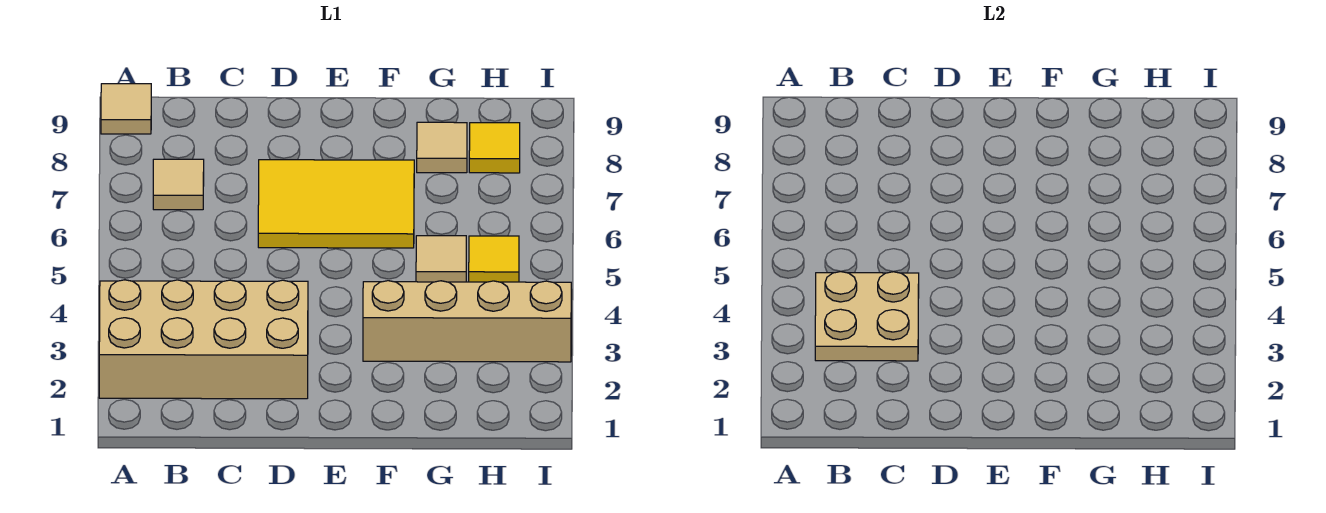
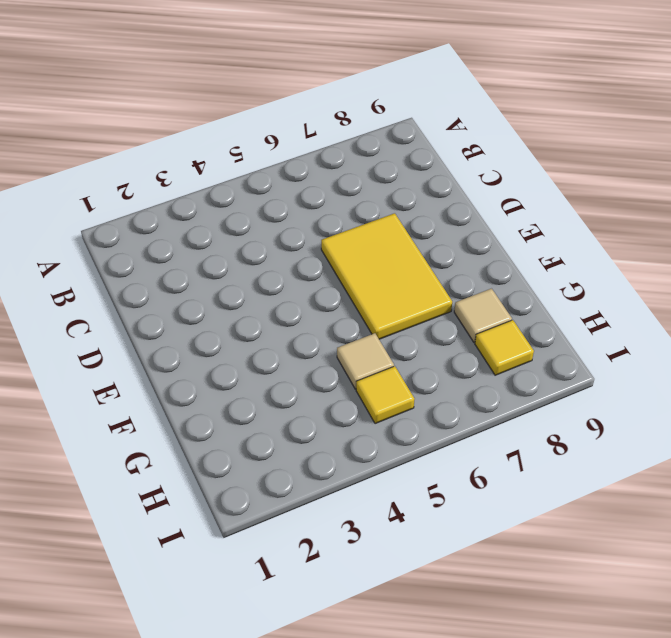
none -> tan brick A2:D3 level 1
none -> tan tile A9 level 1

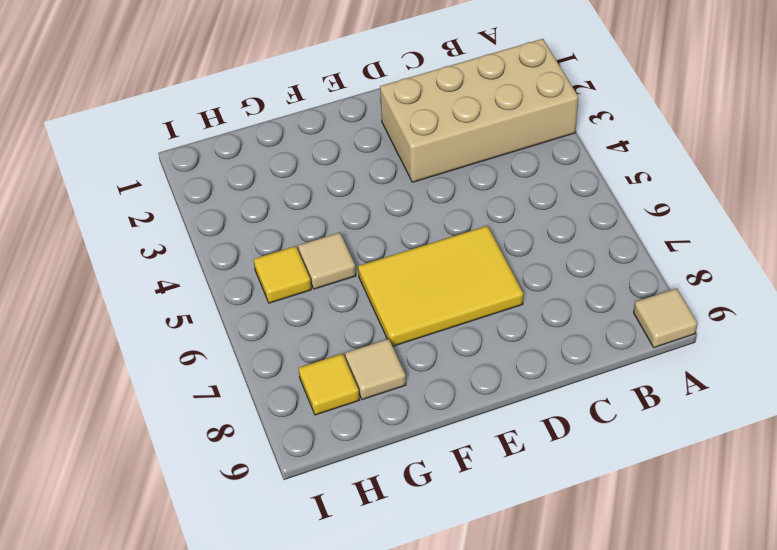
none -> tan tile B7 level 1
none -> tan brick F3:I3 level 1

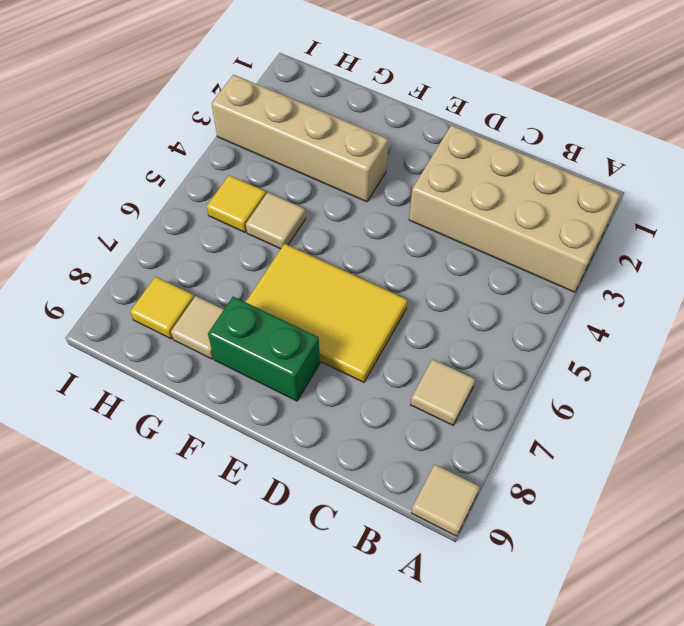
green brick E8:F8 level 1 -> none
none -> tan plate B3:C4 level 2

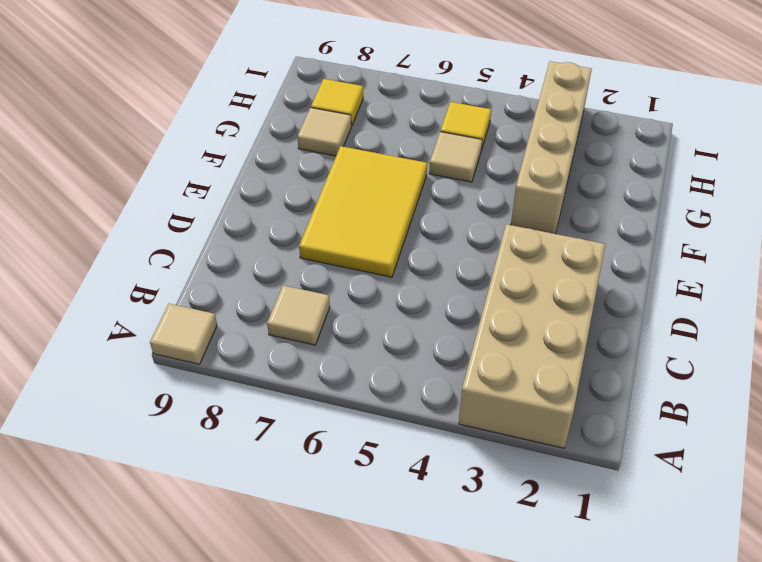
none -> tan plate B3:C4 level 2

